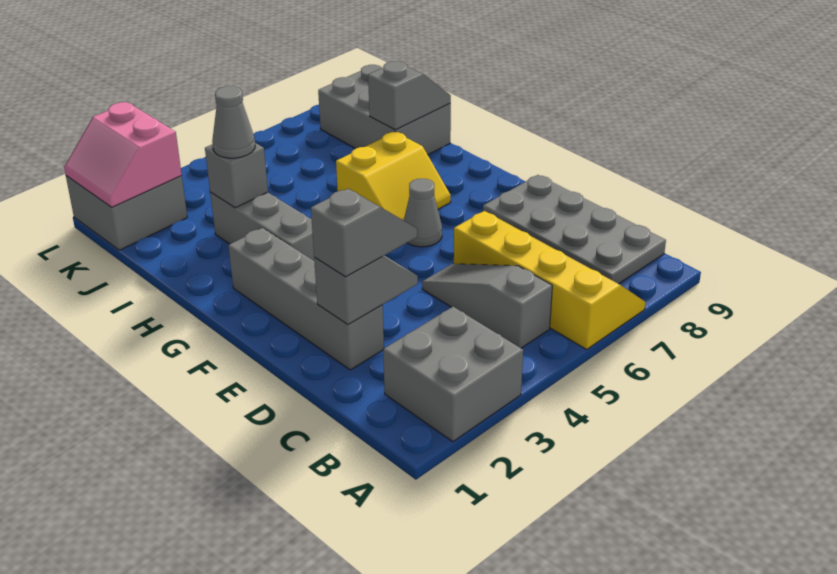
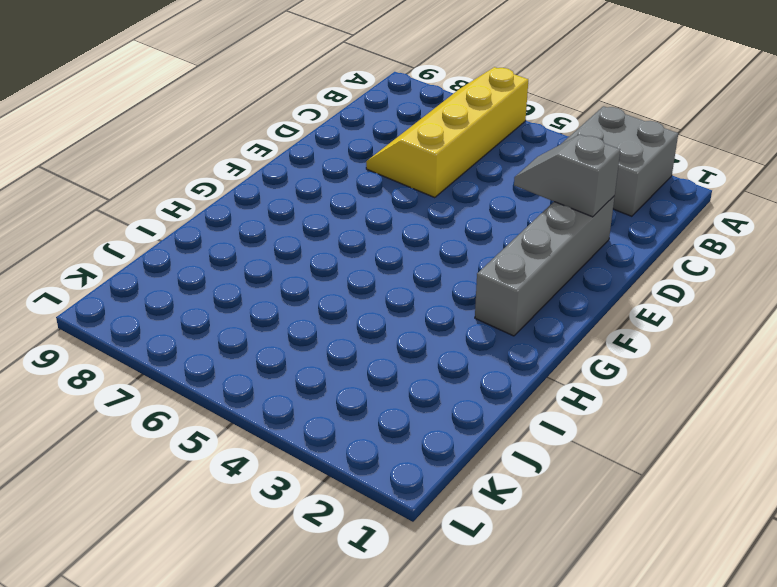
none -> grey slope B5:D5 level 1 top B
none -> grey plate B8:E9 level 1
none -> grey cone F6 level 1

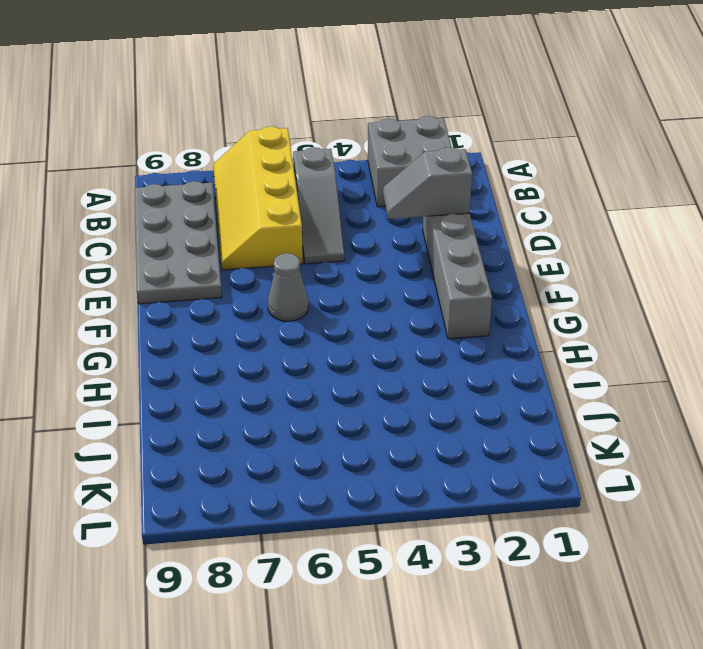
none -> grey brick G3:I3 level 1
none -> yellow slope G6:H7 level 1 top H
none -> grey brick I8:K9 level 1

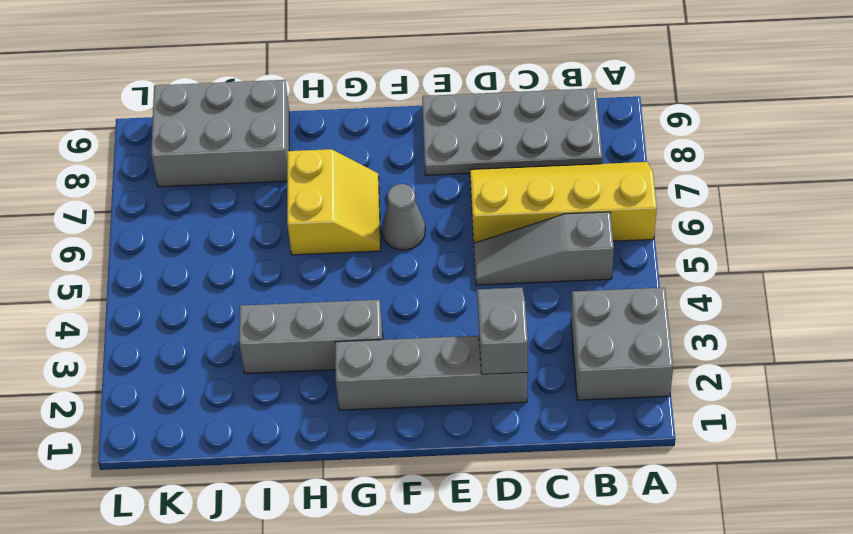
none -> grey brick K1:L2 level 1
none -> grey brick I3 level 2
none -> grey slope I8:I9 level 2 top 8

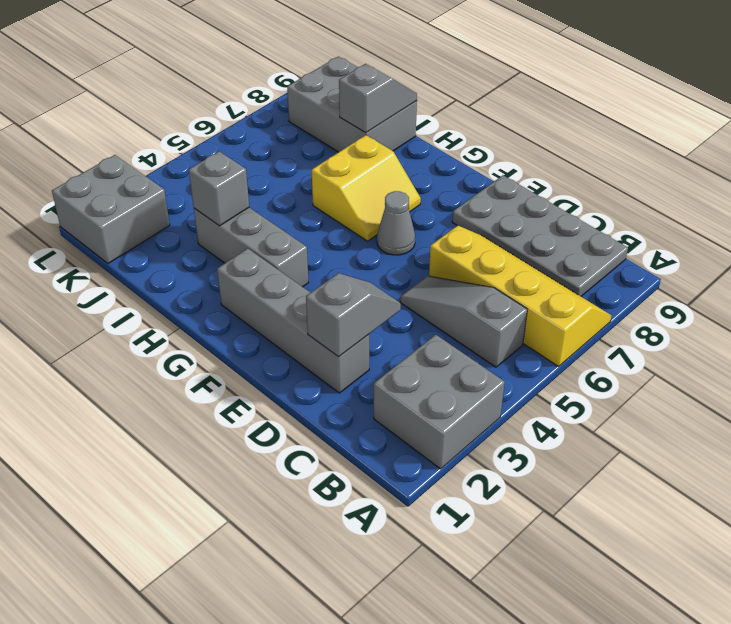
none -> pink slope K1:L2 level 2 top 2
none -> grey slope D2:D3 level 3 top 2
none -> grey cone I3 level 3

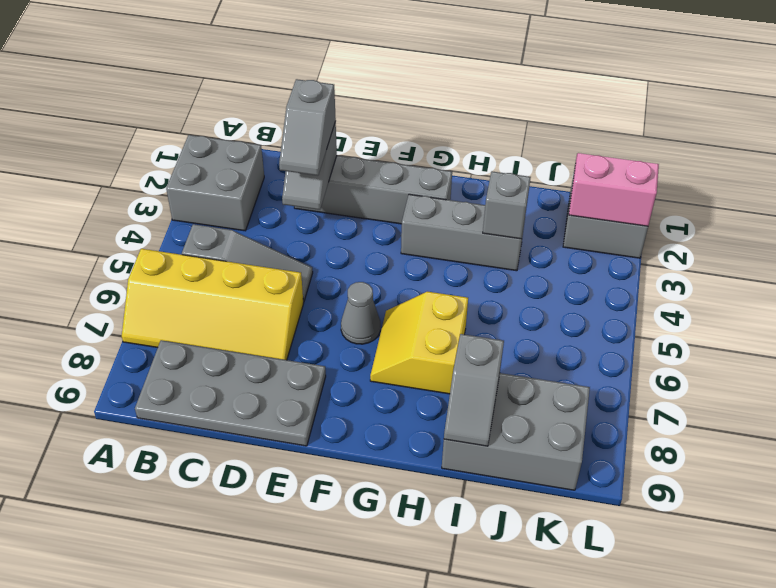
none -> grey cone I3 level 3

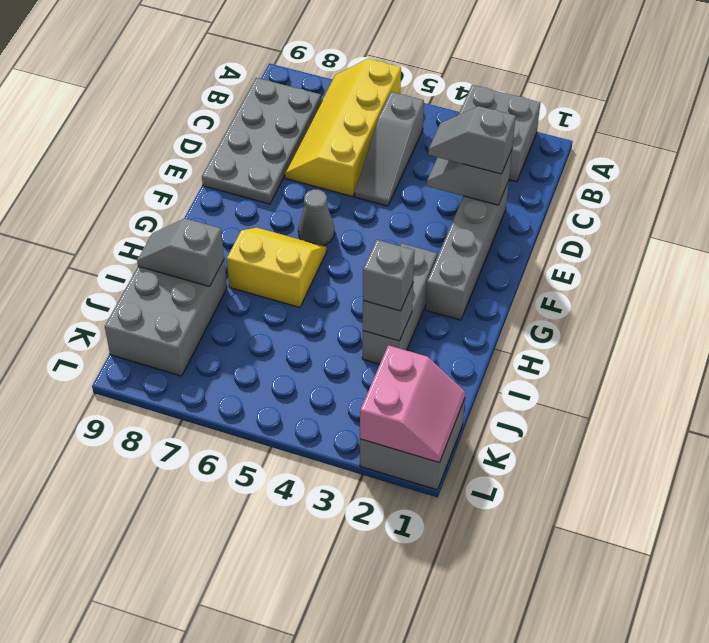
grey brick I3 level 3 -> grey cone I3 level 3

